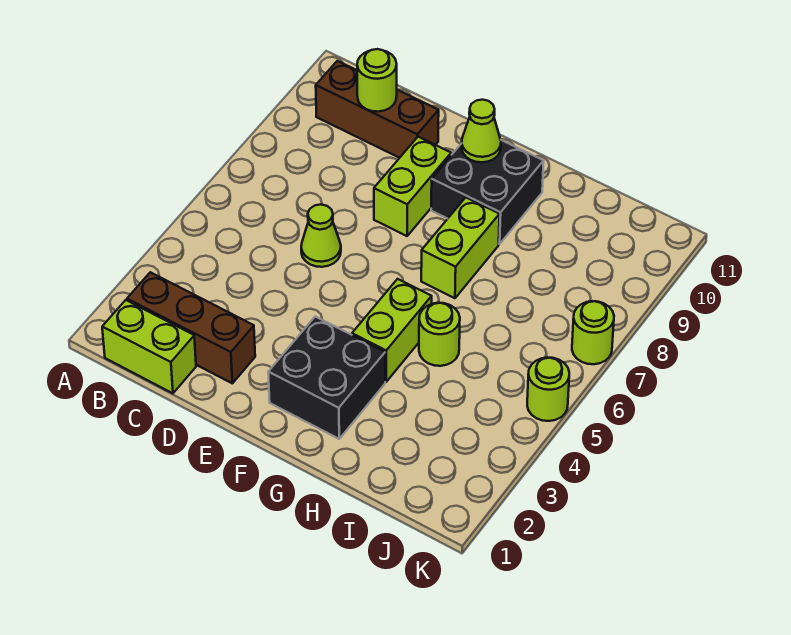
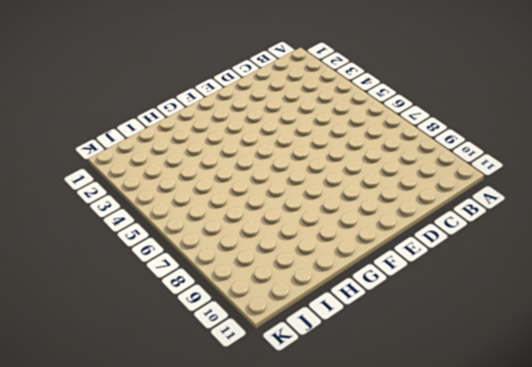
none -> lime brick B1:C1 level 1
none -> brown brick B2:D2 level 1
none -> brown brick B10:D10 level 1

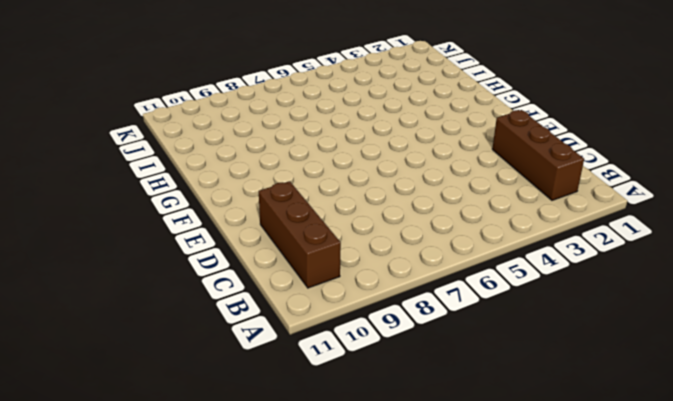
none -> lime brick B1:C1 level 1
none -> lime cone D6 level 1
none -> lime brick E8:E9 level 1

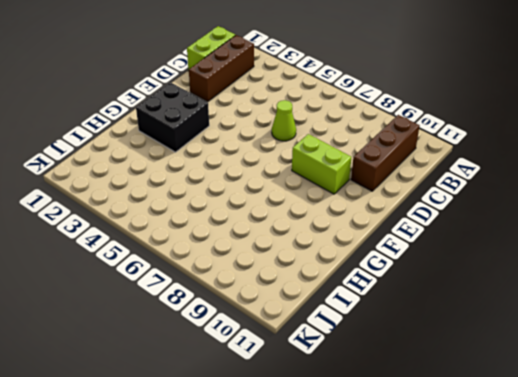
none -> black brick F9:G10 level 1
none -> lime brick G4:G5 level 1
none -> lime brick G7:G8 level 1

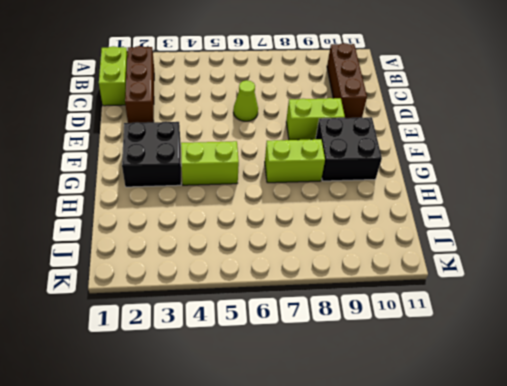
none -> lime round brick H5 level 1
none -> lime round brick K5 level 1
none -> lime round brick K7 level 1

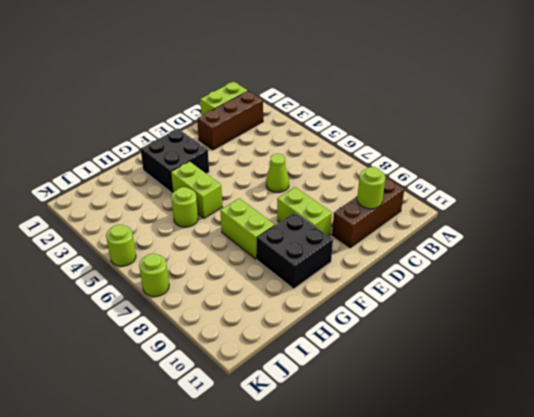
none -> lime cone F10 level 2

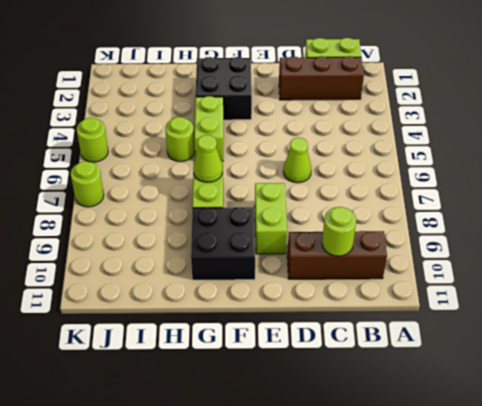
lime cone G7 level 2 -> lime cone F10 level 2

